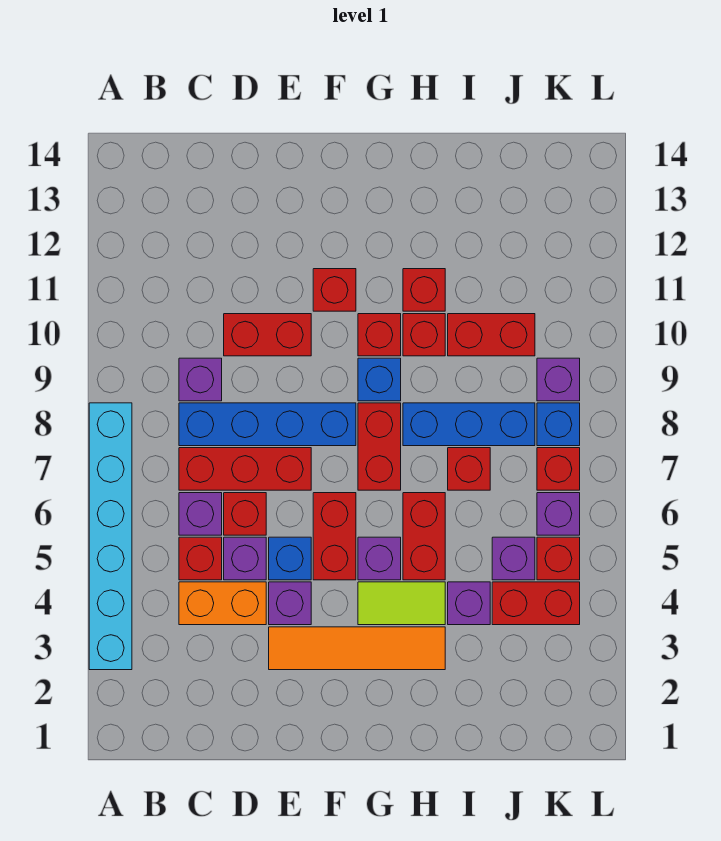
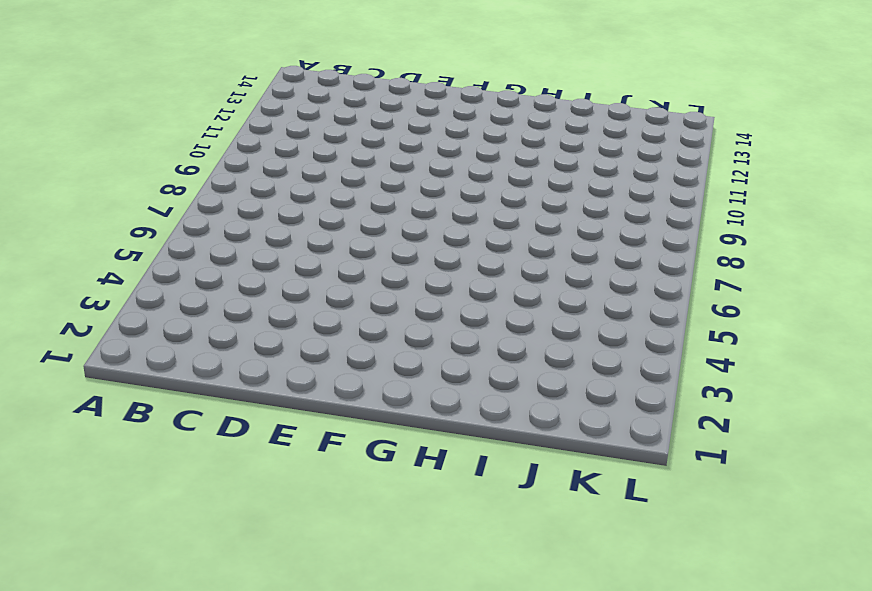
none -> cyan brick A3:A8 level 1
none -> orange brick C4:D4 level 1
none -> red brick C5 level 1
none -> purple brick C6 level 1

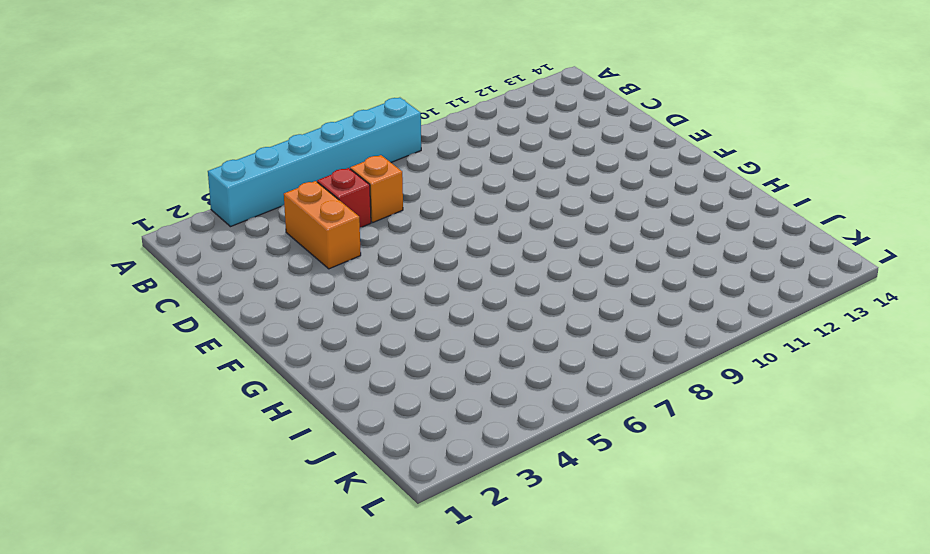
orange brick C6 level 1 -> purple brick C6 level 1
none -> red brick C7:E7 level 1
none -> blue brick C8:F8 level 1
none -> purple brick C9 level 1
none -> purple brick D5 level 1

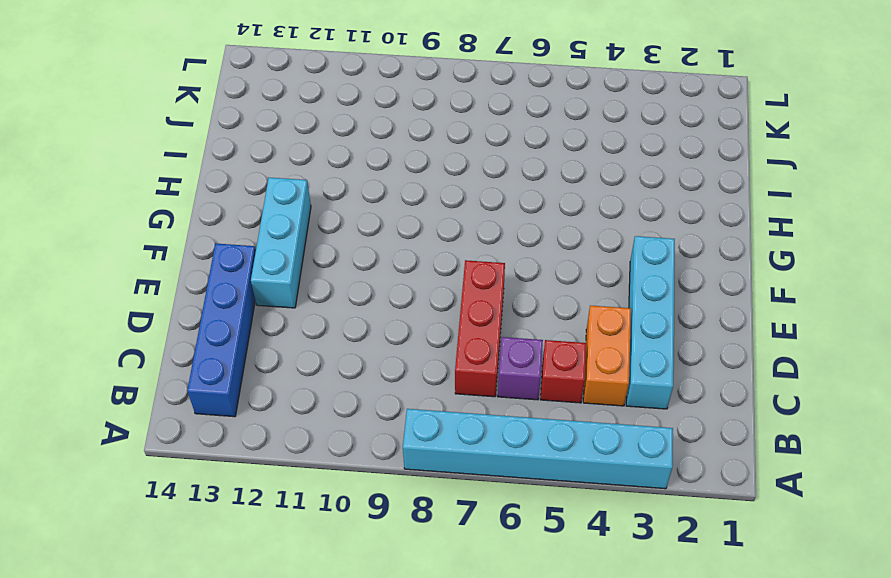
blue brick B13:E13 level 1 -> blue brick C8:F8 level 1
cyan brick C3:F3 level 1 -> orange tile E3:H3 level 1
cyan brick E12:G12 level 1 -> none
none -> purple brick C9 level 1
none -> purple brick D5 level 1
none -> red brick D6 level 1
none -> red brick D10:E10 level 1

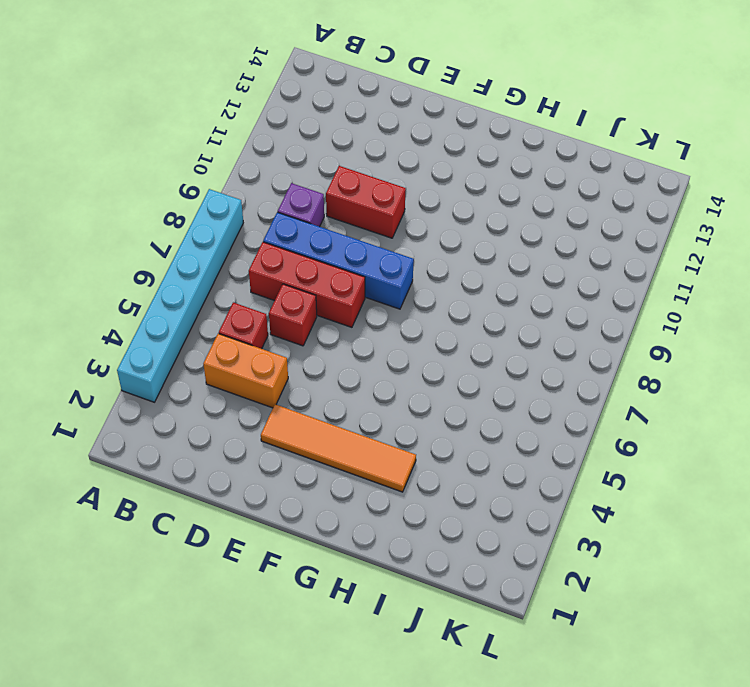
none -> purple brick C6 level 1
none -> purple brick D5 level 1
none -> purple brick E4 level 1
none -> blue brick E5 level 1

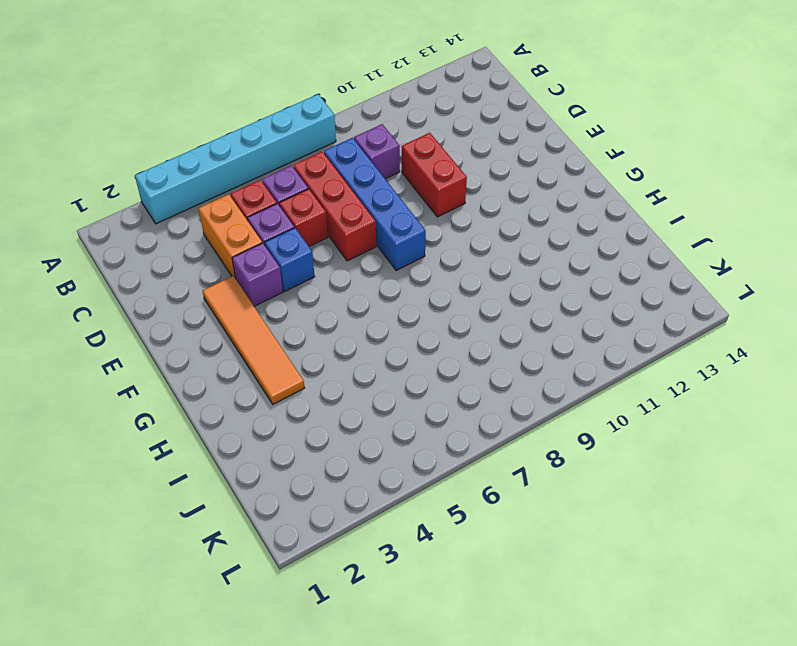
none -> red brick F5:F6 level 1
none -> red brick F11 level 1
none -> lime tile G4:H4 level 1
none -> purple brick G5 level 1

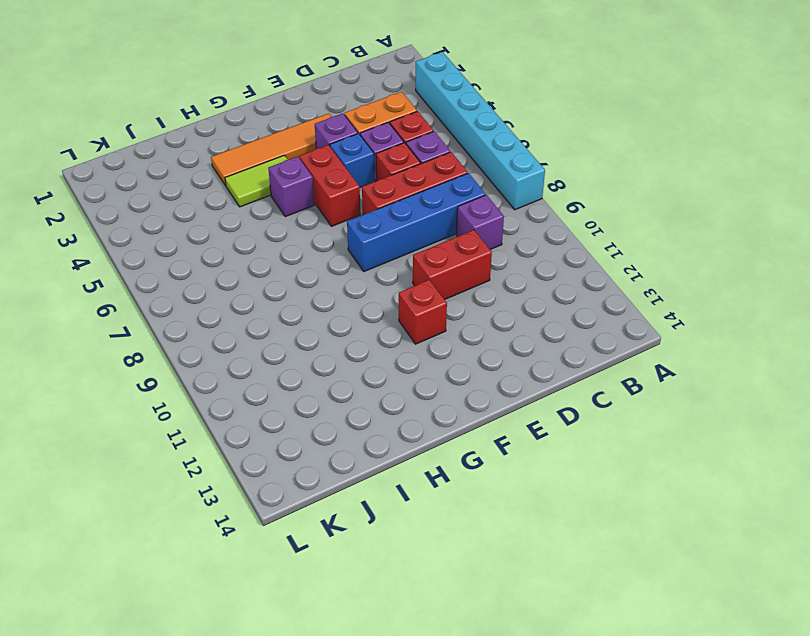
none -> red brick G7:G8 level 1
none -> blue brick G9 level 1
none -> red brick G10 level 1
none -> red brick H5:H6 level 1

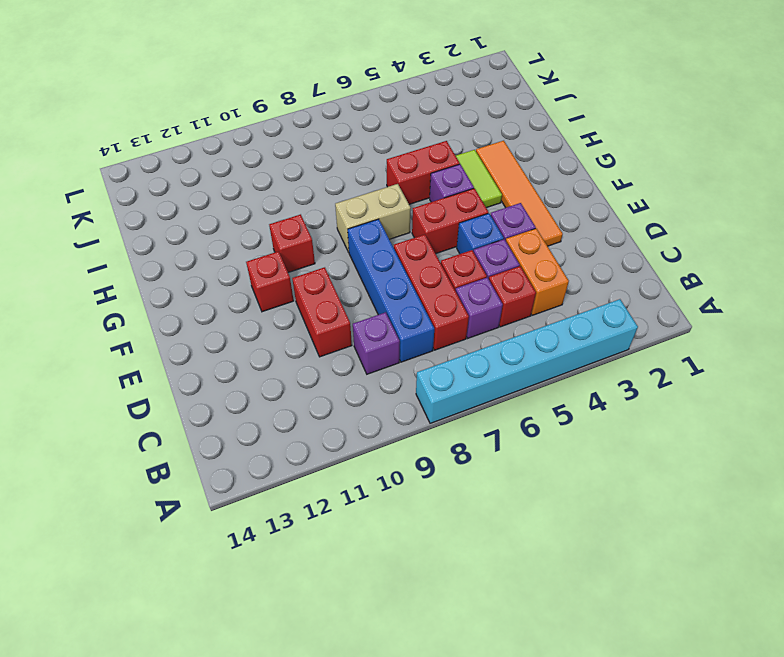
tan brick G7:G8 level 1 -> red brick G7:G8 level 1
none -> blue brick G9 level 1
none -> blue brick H8:J8 level 1
none -> red brick H10 level 1
none -> red brick H11 level 1

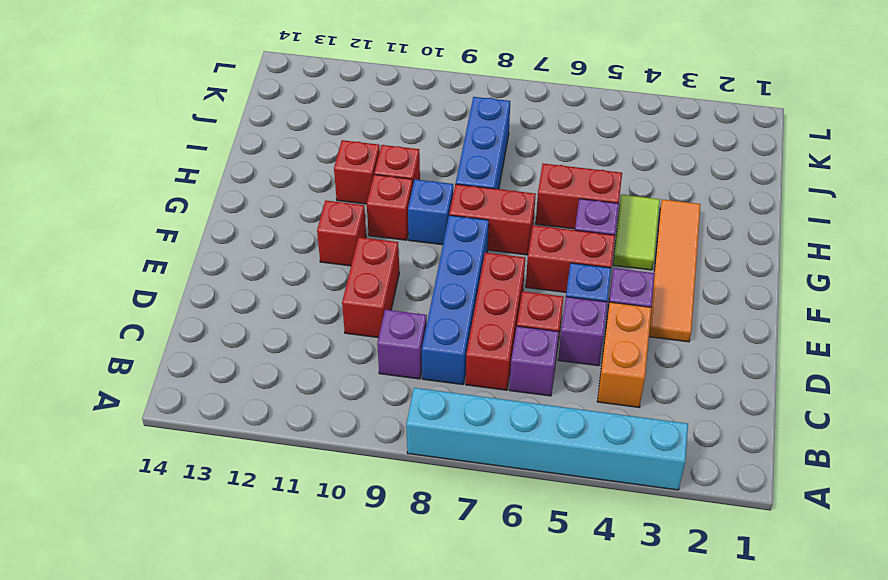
none -> red brick C5 level 1
none -> purple brick I4 level 1
none -> red brick I7 level 1
none -> red brick I10:J10 level 1

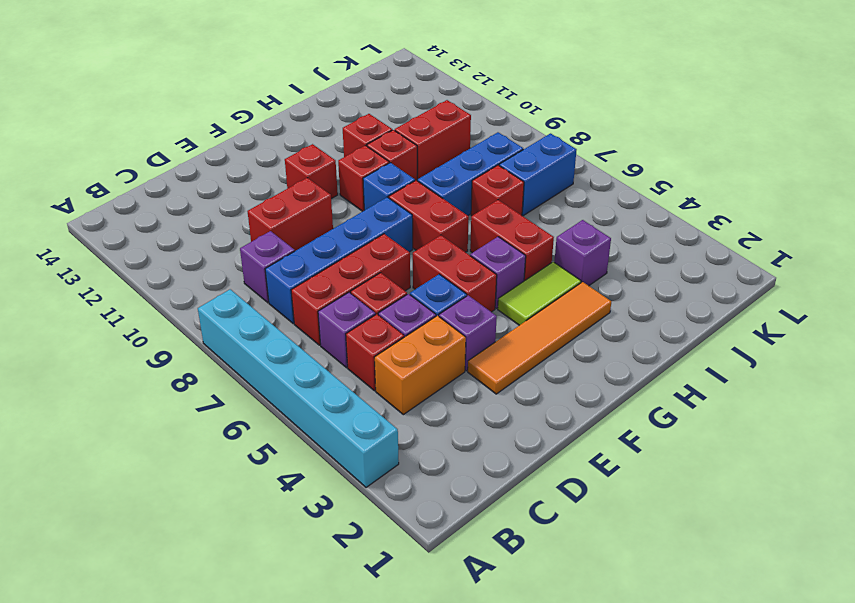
blue brick J7:K7 level 1 -> red brick K7 level 1
none -> red brick J4:K4 level 1
none -> purple brick J5 level 1
none -> red brick K5 level 1
none -> purple brick K6 level 1

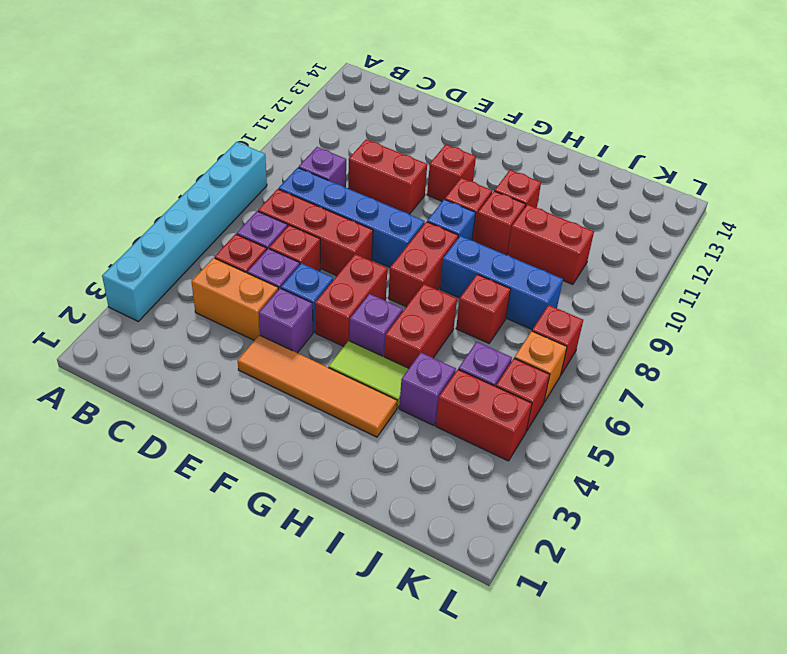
orange brick K6 level 1 -> purple brick K6 level 1
none -> blue brick K8 level 1
none -> purple brick K9 level 1

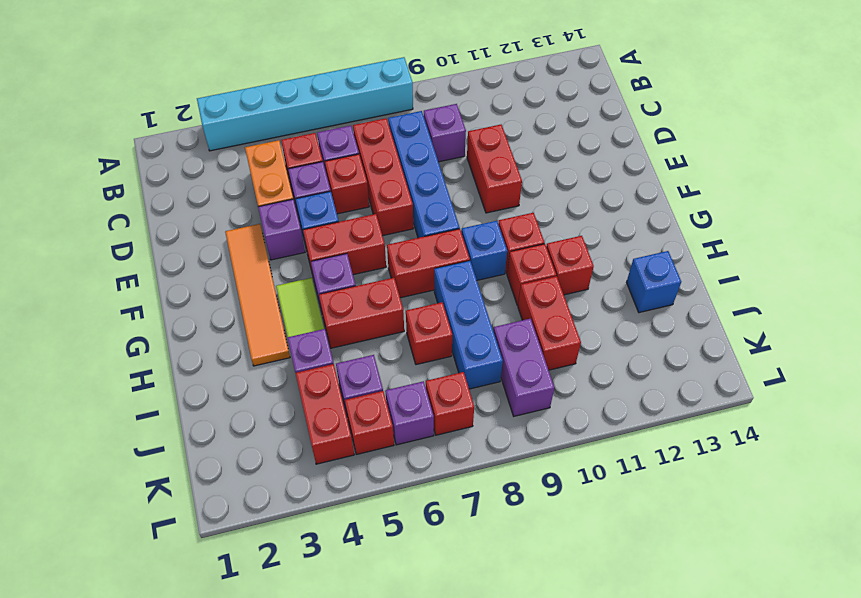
blue brick I13 level 1 -> blue brick K8 level 1
purple brick J9:K9 level 1 -> purple brick K9 level 1
none -> red brick F11 level 1

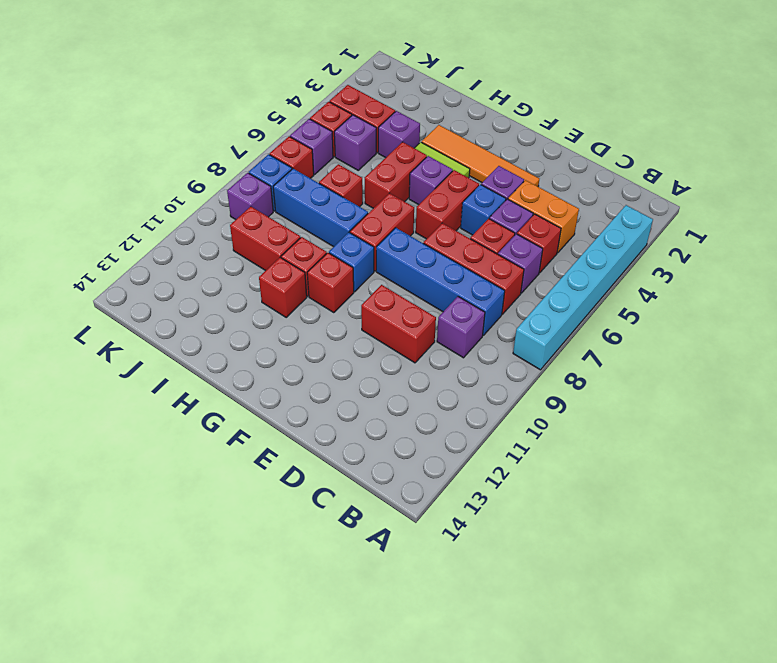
none -> red brick F11 level 1

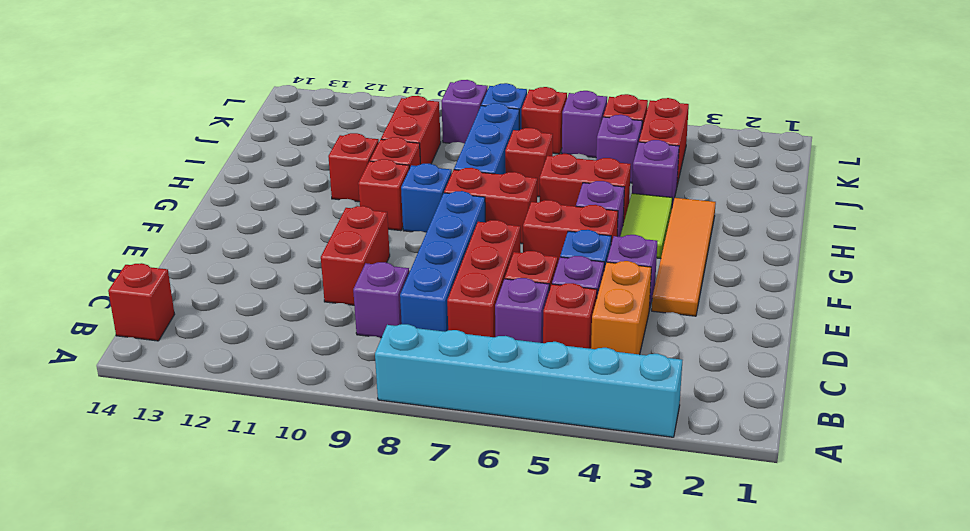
red brick B14 level 1 -> red brick F11 level 1

